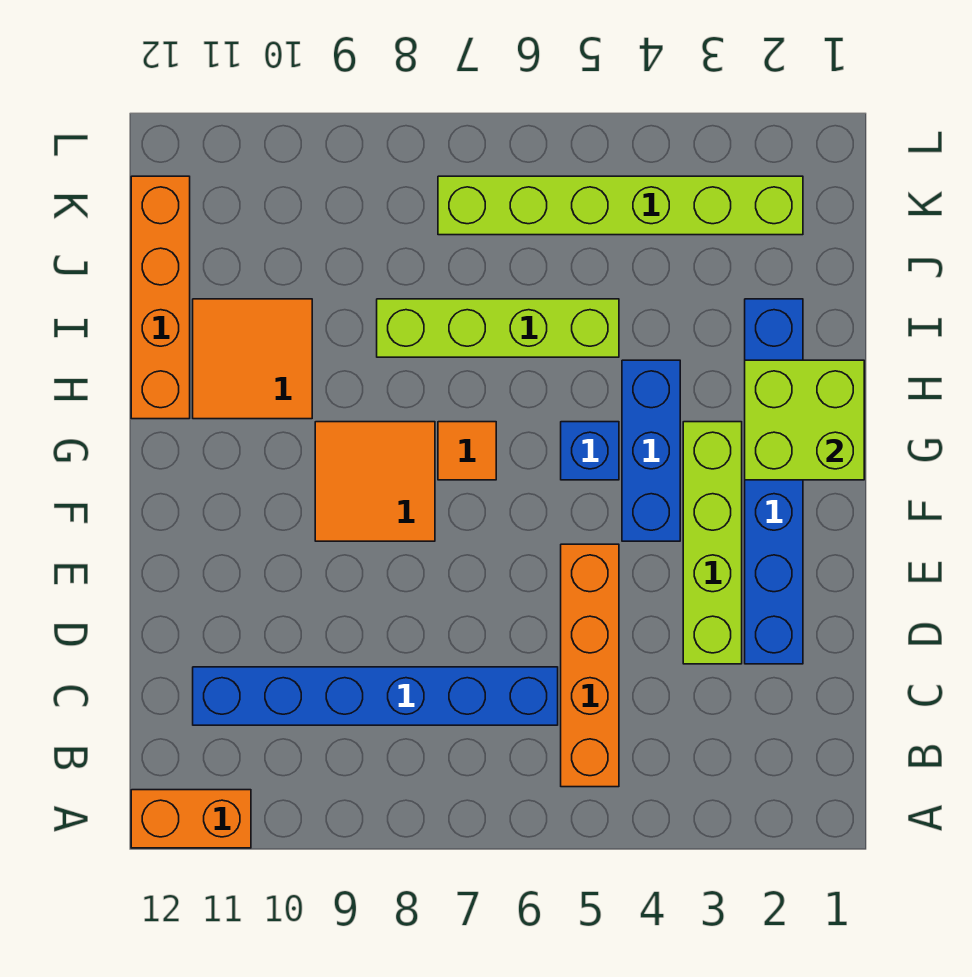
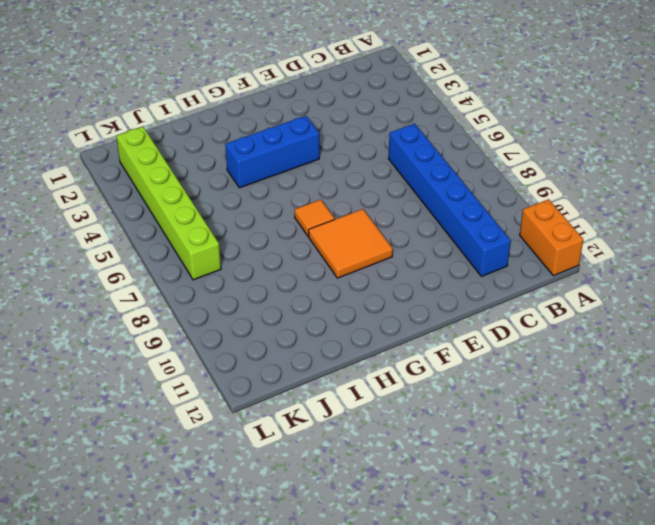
none -> orange brick B5:E5 level 1
none -> blue brick D2:I2 level 1
none -> lime brick D3:G3 level 1

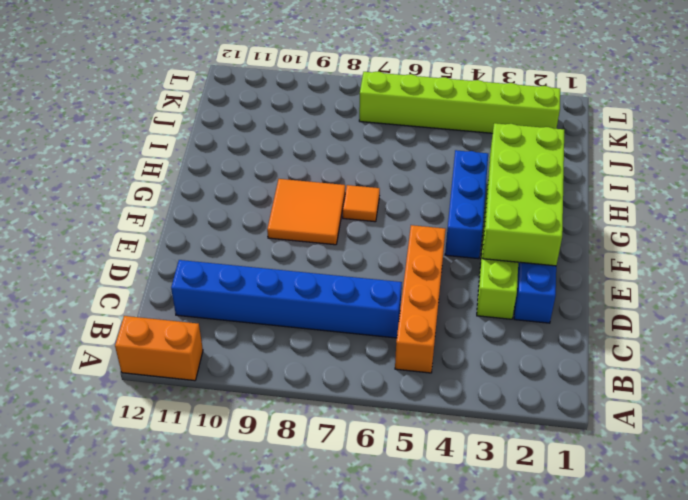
lime brick E2:H3 level 2 -> lime brick G1:H2 level 2
none -> blue brick G5 level 1
none -> orange tile H10:I11 level 1
none -> orange brick H12:K12 level 1

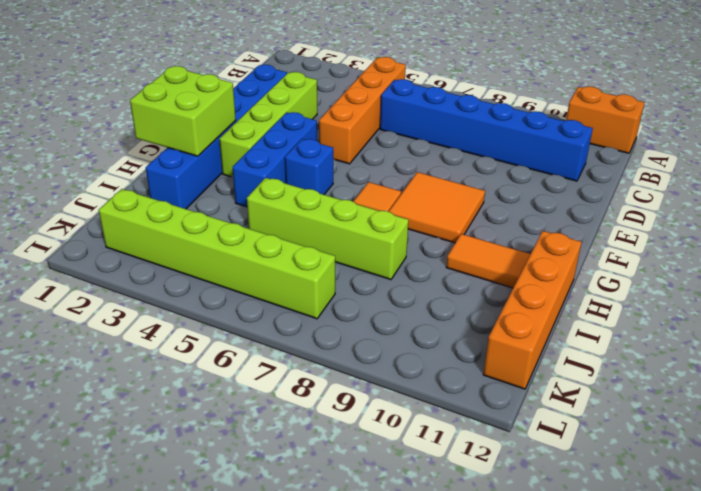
orange tile H10:H11 level 1 -> orange tile H10:I11 level 1

